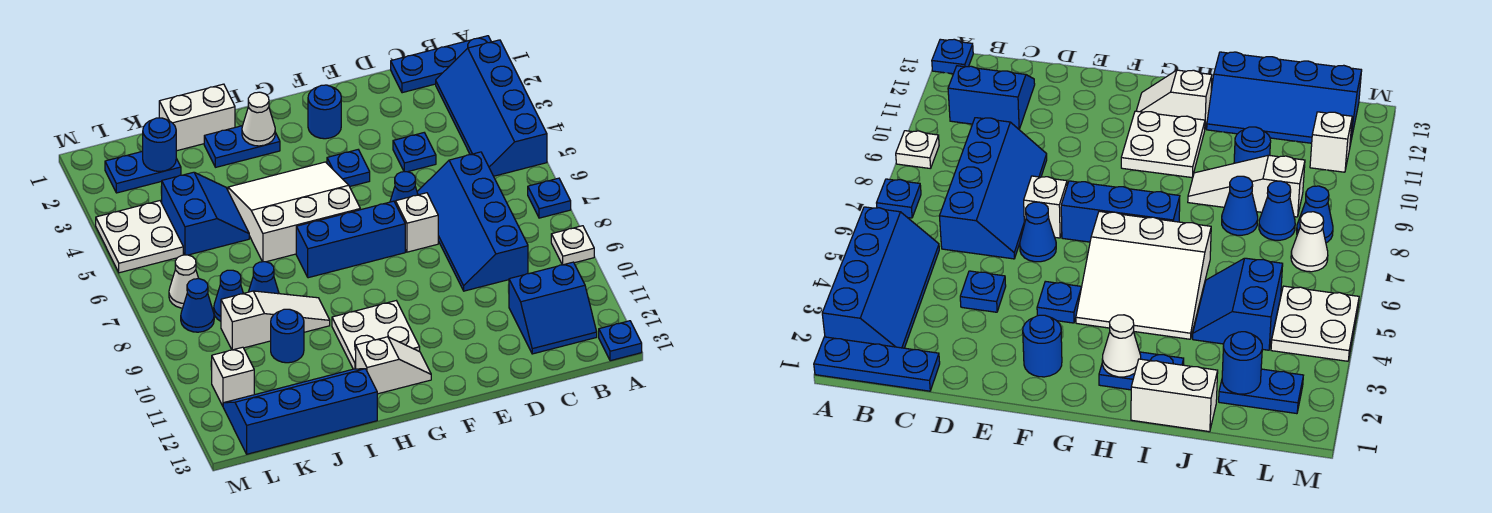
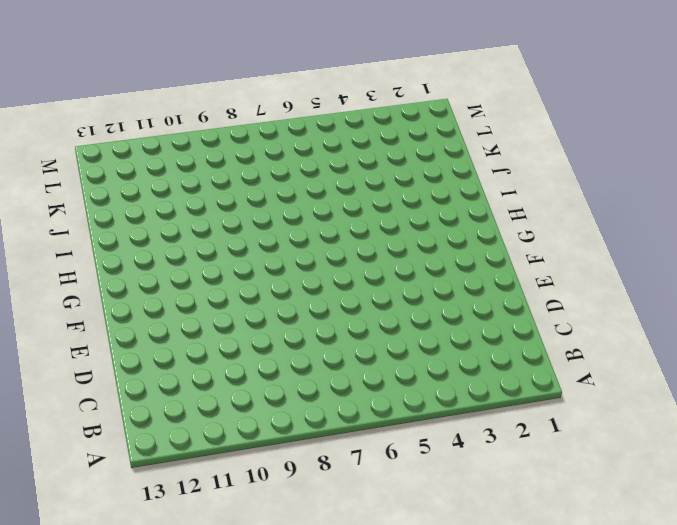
none -> blue plate A1:C1 level 1
none -> blue slope A2:B5 level 1 top A
none -> blue plate A7 level 1
none -> white plate A9 level 1

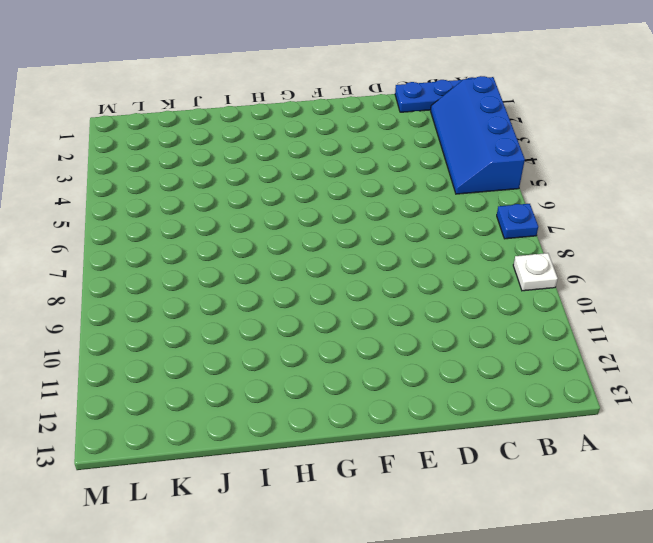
none -> blue plate A13 level 1
none -> blue slope B11:C12 level 1 top 11
none -> blue slope C6:D9 level 1 top C
none -> blue plate D4 level 1

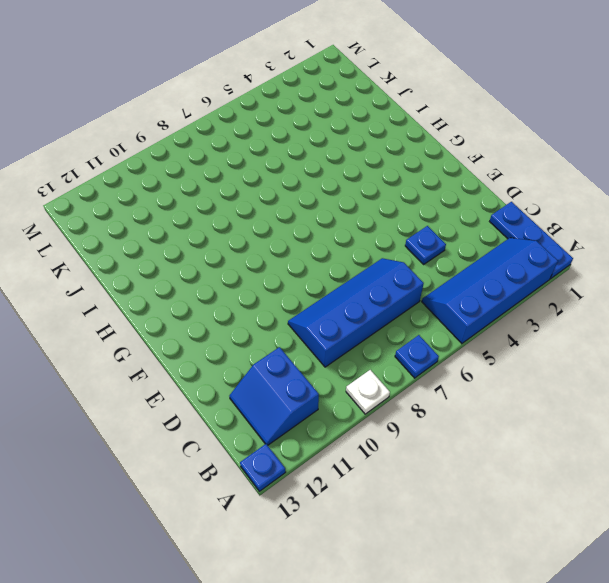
none -> blue cone E6 level 1
none -> white brick E7 level 1
none -> blue round brick F2 level 1
none -> blue plate F4 level 1

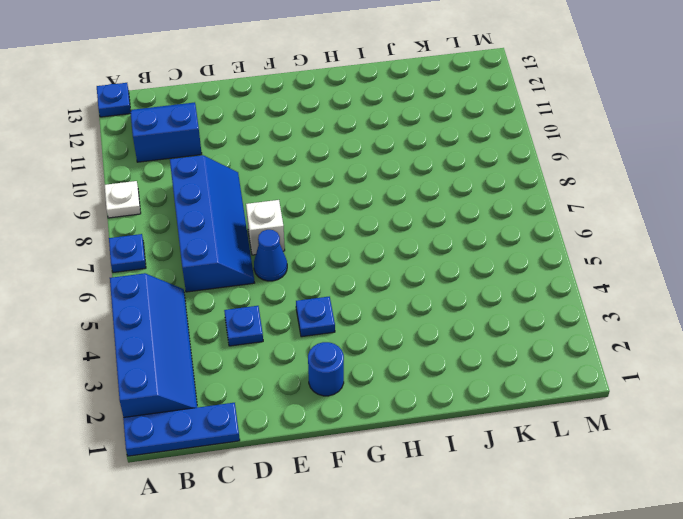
none -> blue brick F7:H7 level 1
none -> white slope G4:I6 level 1 top 6
none -> white plate G10:H11 level 1
none -> white slope G12:H12 level 1 top H

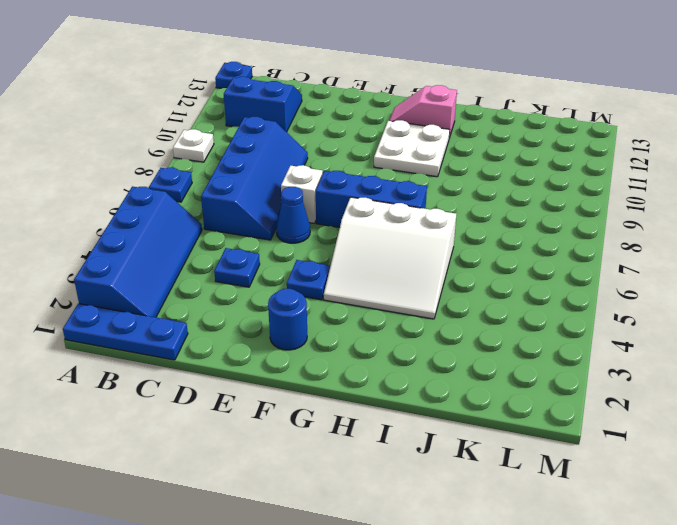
pink slope G12:H12 level 1 top H -> white slope G12:H12 level 1 top H
none -> blue plate H2:I2 level 1
none -> white brick I1:J1 level 1
none -> white slope I9:K9 level 1 top K
none -> blue slope I12:L13 level 1 top 13

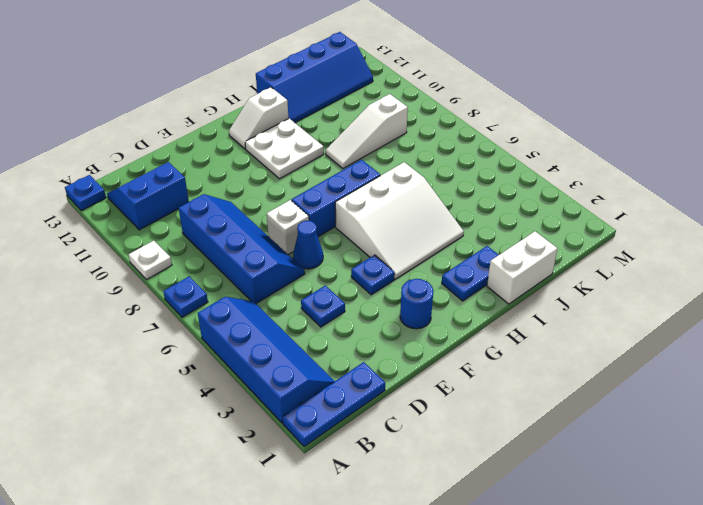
none -> blue slope J4:K5 level 1 top K
none -> blue cone J8 level 1
none -> blue round brick J10 level 1
none -> blue plate K2:L2 level 1

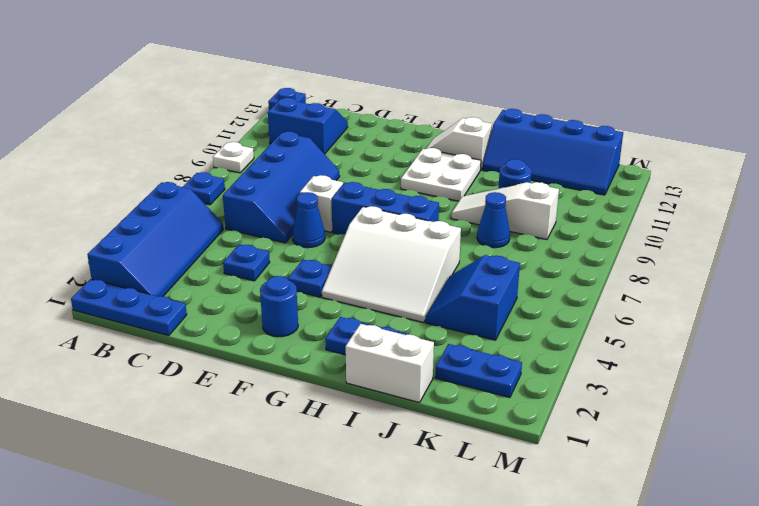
none -> blue cone K8 level 1
none -> white plate L4:M5 level 1
none -> white cone L7 level 1
none -> blue cone L8 level 1

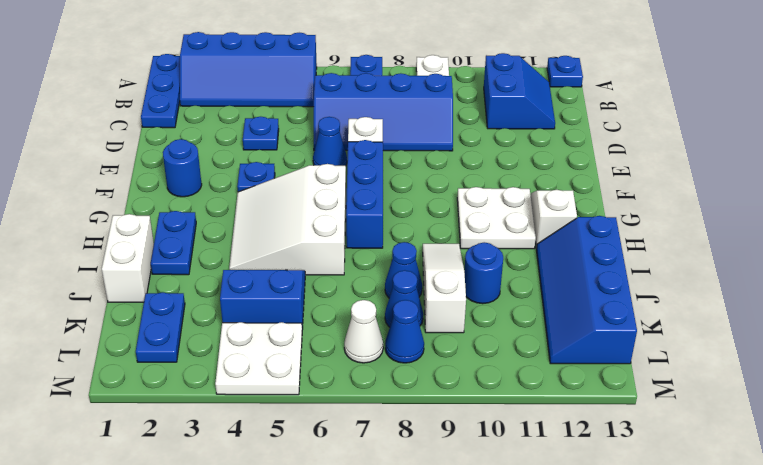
none -> white brick L11 level 1
none -> white cone H2 level 2
none -> blue round brick K2 level 2

